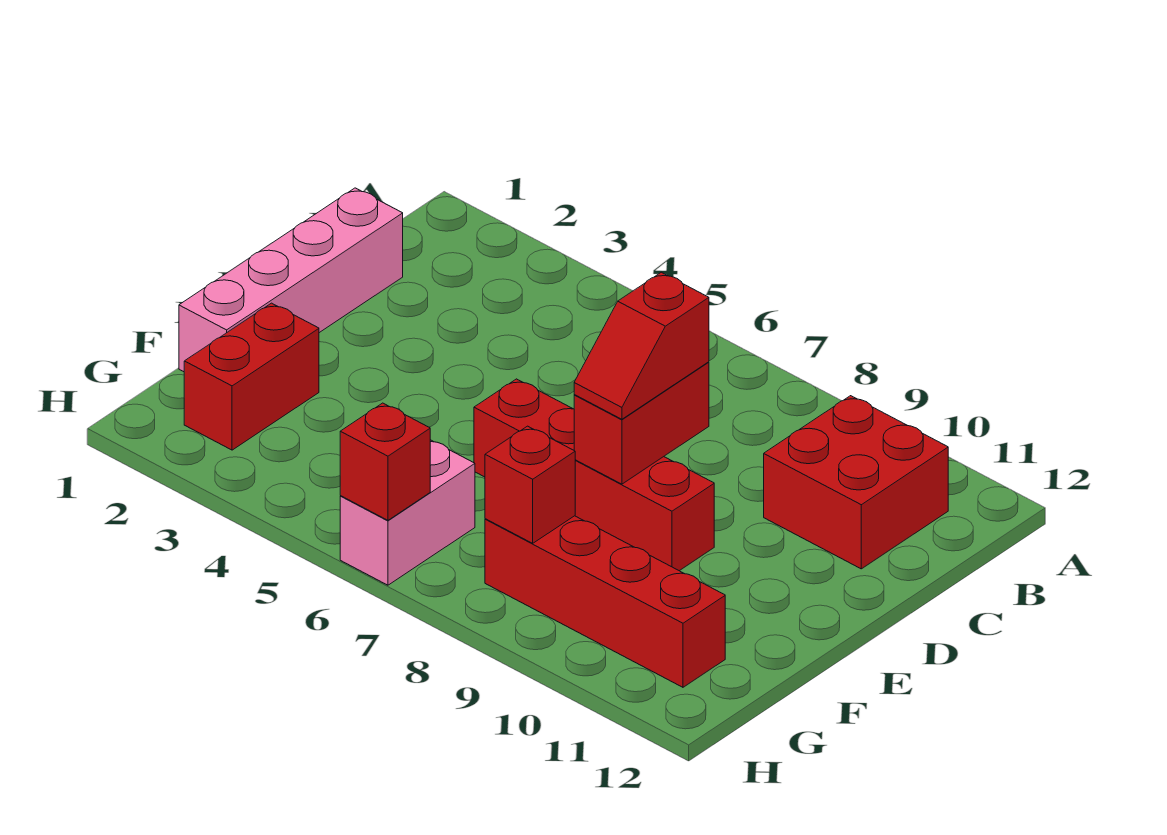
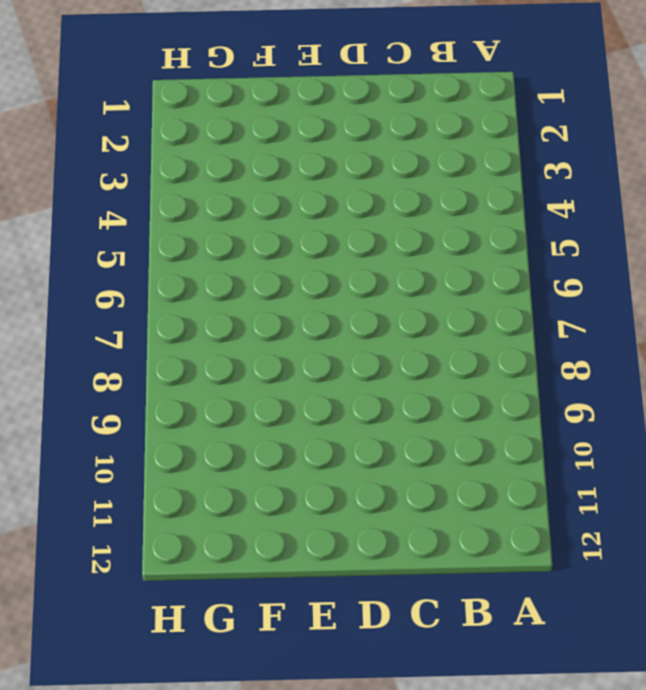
none -> red brick B10:C11 level 1
none -> pink brick C1:F1 level 1

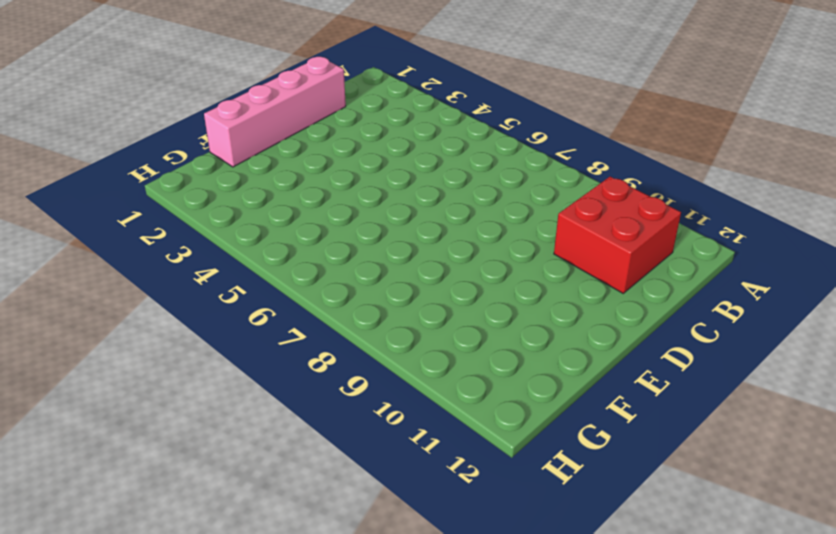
none -> red brick E6:E9 level 1
none -> red brick F2:G2 level 1

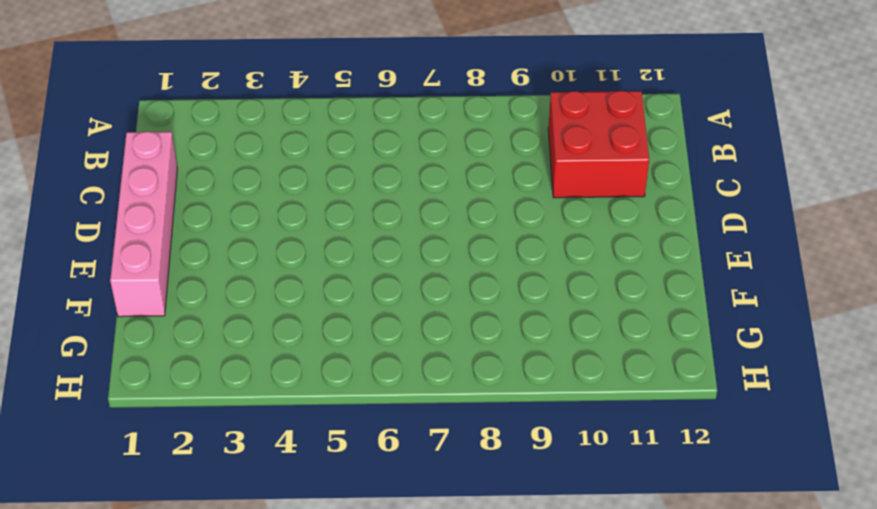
none -> red brick E6:E9 level 1
none -> red brick F2:G2 level 1

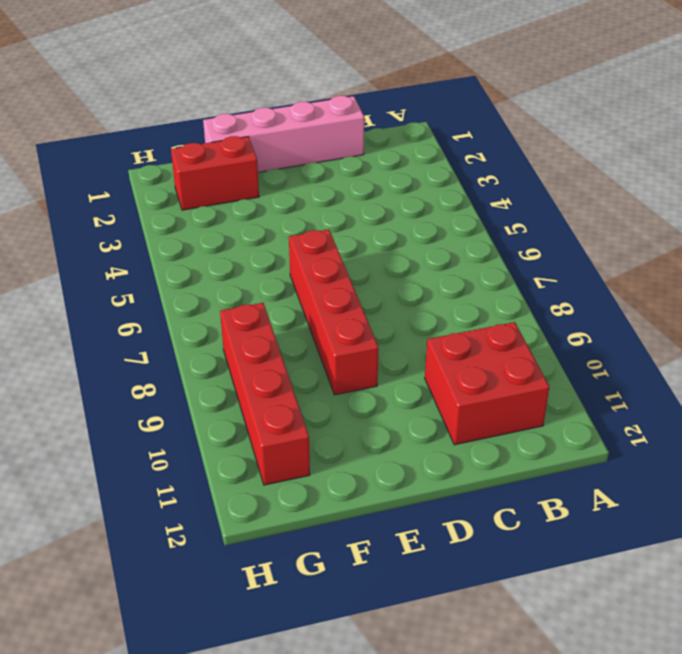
none -> pink brick G6:H6 level 1
none -> red brick D8:E8 level 2

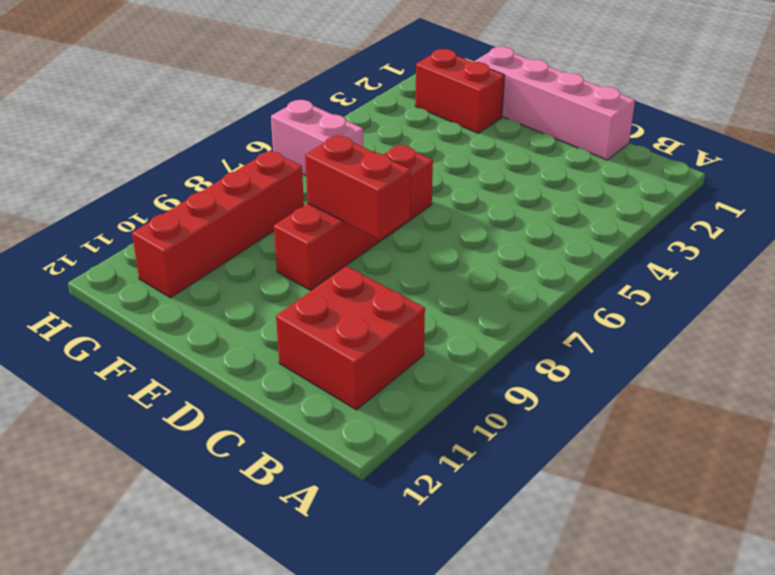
none -> red brick G8 level 2
none -> red brick H6 level 2

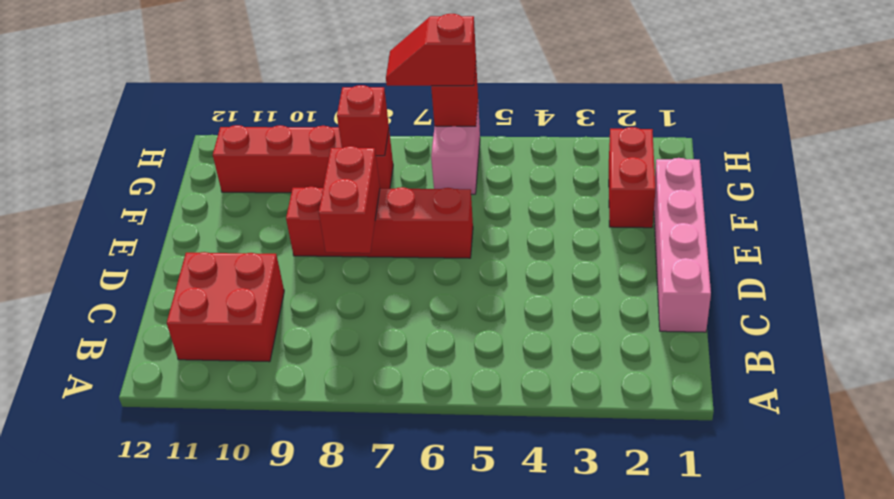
red slope H6:H7 level 3 top 6 -> red slope D8:E8 level 3 top D

